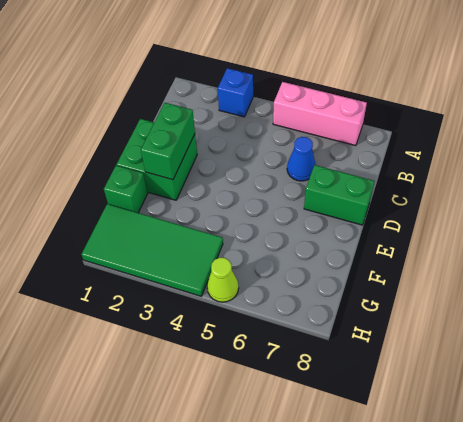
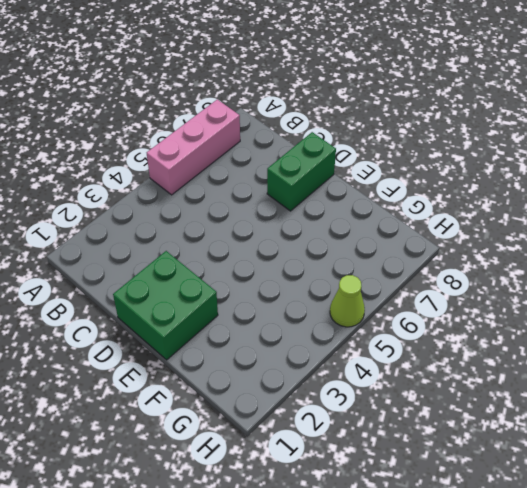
none -> blue brick A3 level 1
none -> blue cone C6 level 1

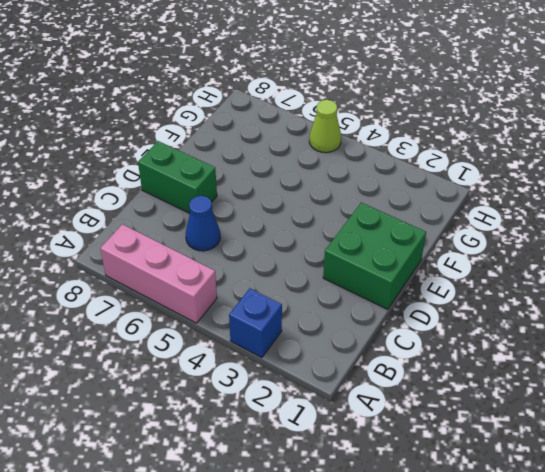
none -> green brick F1 level 1
none -> green tile G1:H4 level 1

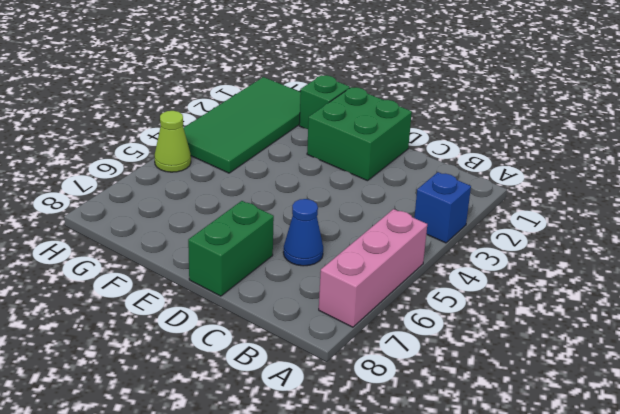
none -> green brick D2:E2 level 2

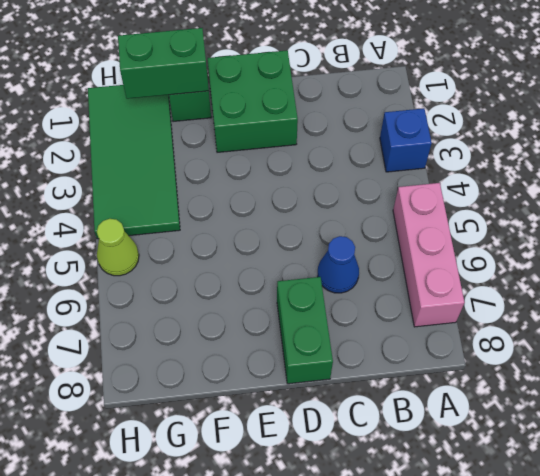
green brick F1:G1 level 2 -> green brick D2:E2 level 2

